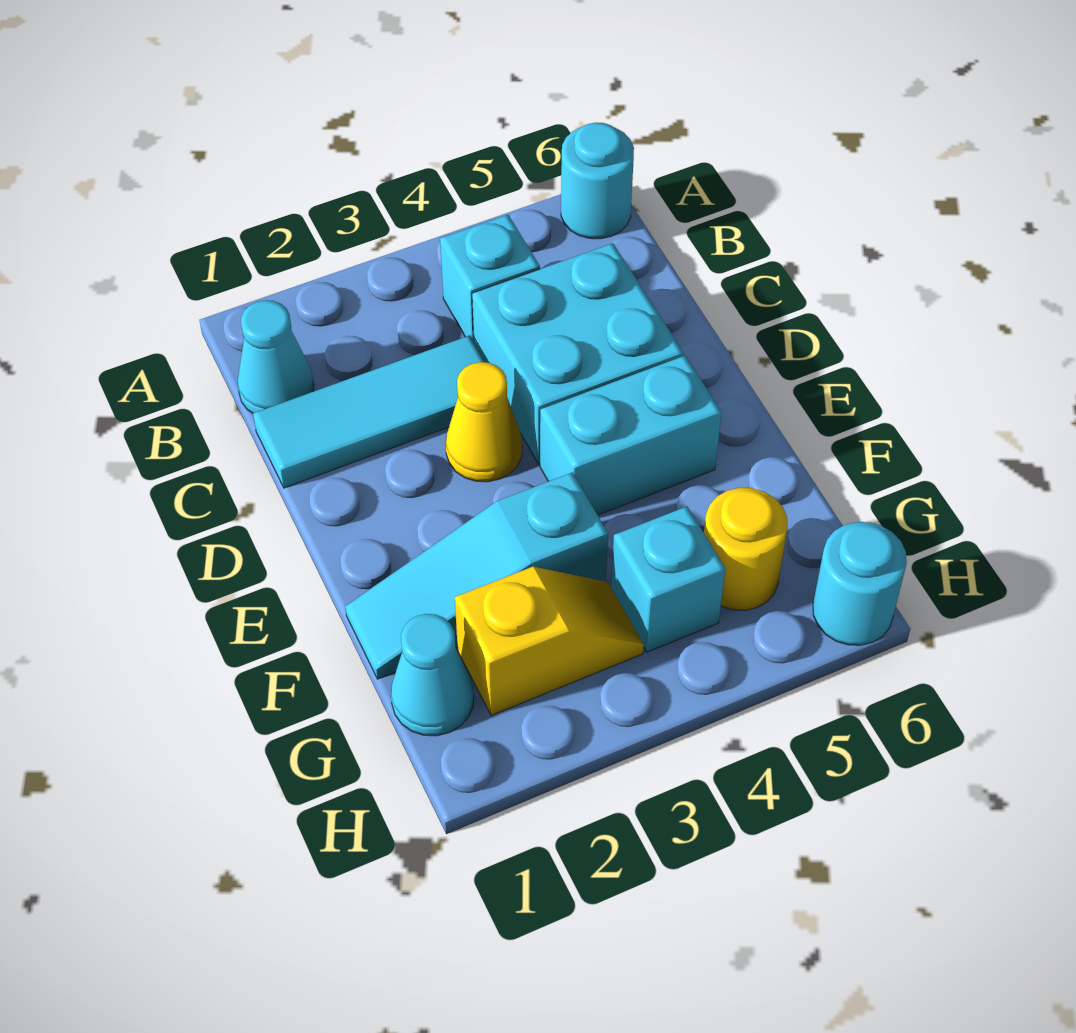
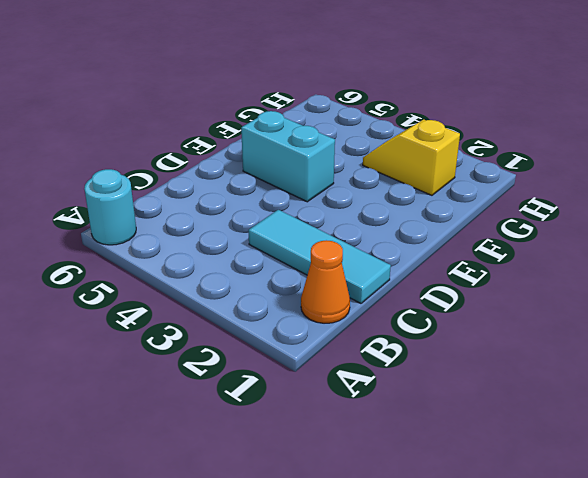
orange cone B1 level 1 -> cyan cone B1 level 1
none -> cyan brick B4 level 1
none -> cyan brick C4:D5 level 1
none -> yellow cone D3 level 1

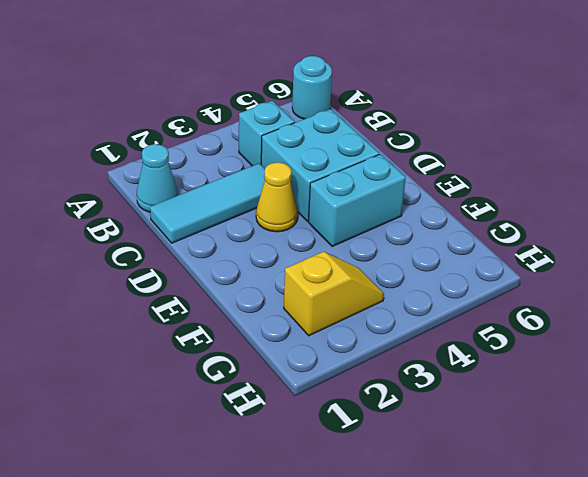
none -> cyan slope F1:F3 level 1 top 3
none -> cyan cone G1 level 1
none -> cyan brick G4 level 1

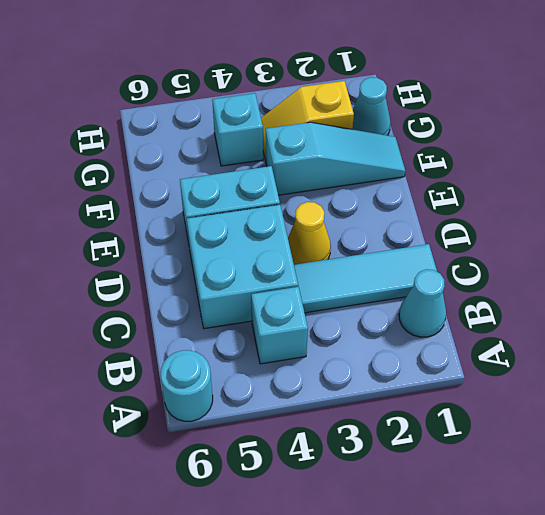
none -> yellow round brick G5 level 1
none -> cyan round brick H6 level 1

